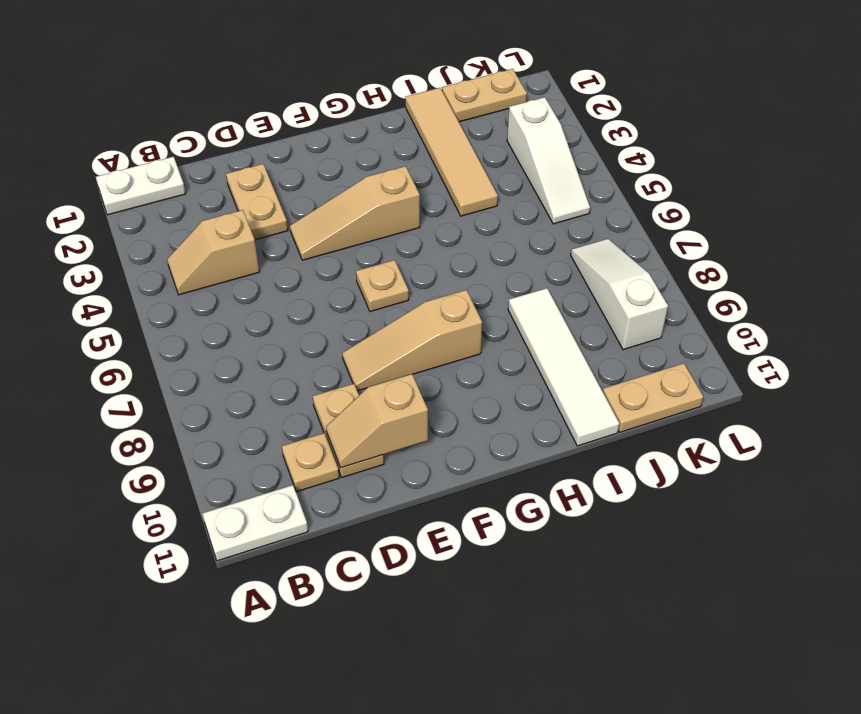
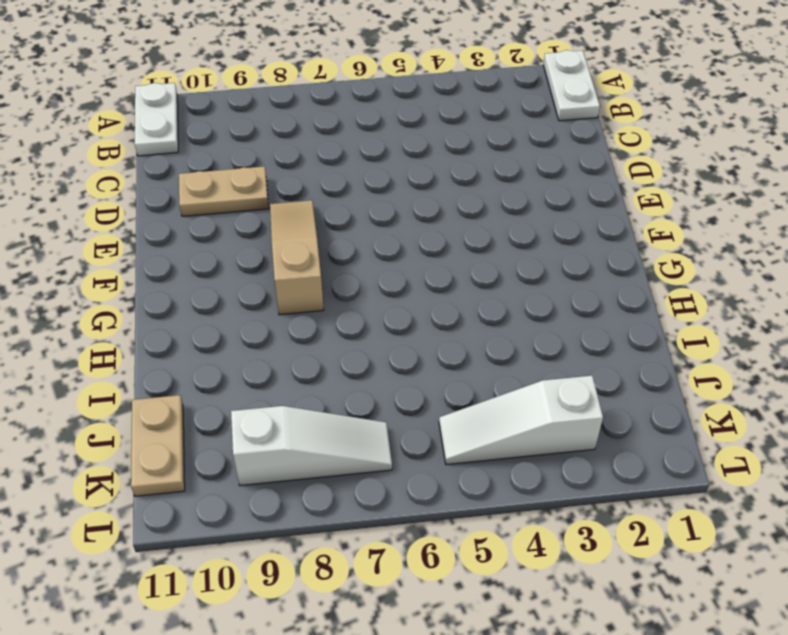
none -> tan slope B4:C4 level 1 top C
none -> tan plate C10 level 1
none -> tan plate D2:D3 level 1

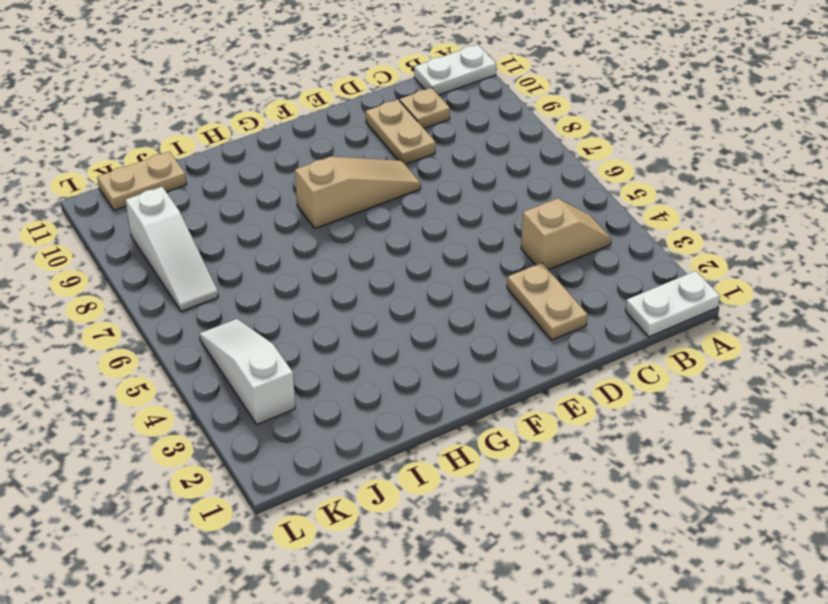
none -> tan slope E4:G4 level 1 top G
none -> tan plate F6 level 1
none -> tan tile I1:I4 level 1

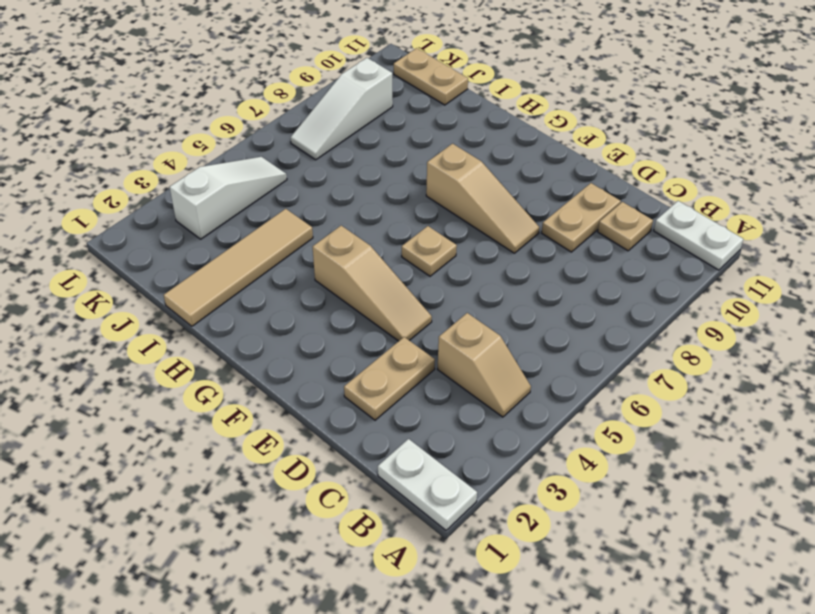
none -> white tile I8:I11 level 1
none -> tan plate J1:K1 level 1
none -> tan slope D10:E10 level 2 top E

